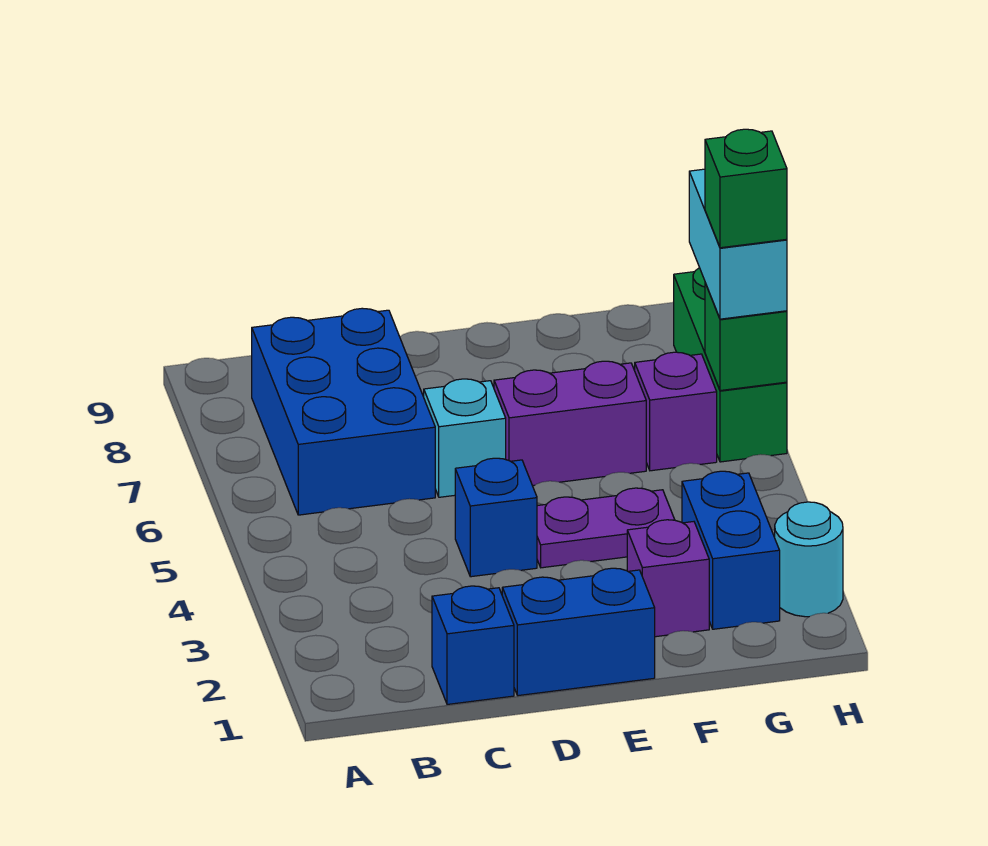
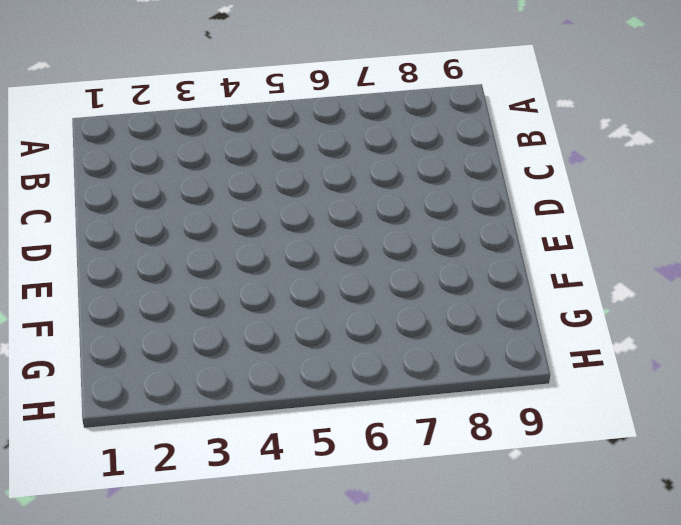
none -> blue brick B6:C8 level 1
none -> blue brick C1 level 1
none -> blue brick D1:E1 level 1

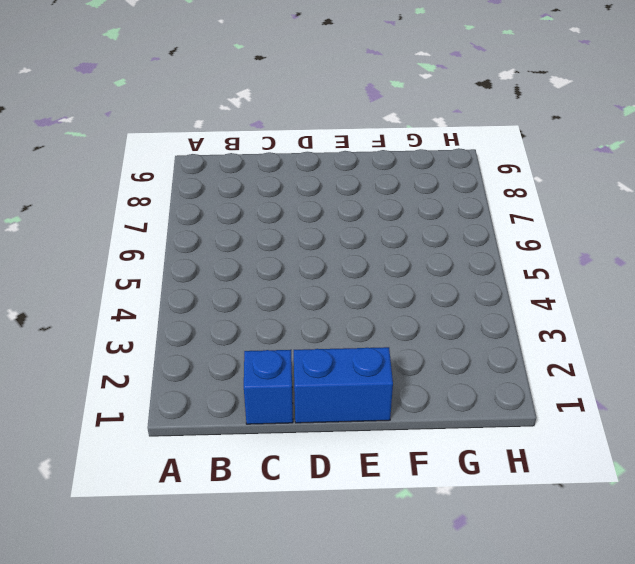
none -> blue brick B6:C8 level 1
none -> blue brick D4 level 1
none -> cyan brick D6 level 1

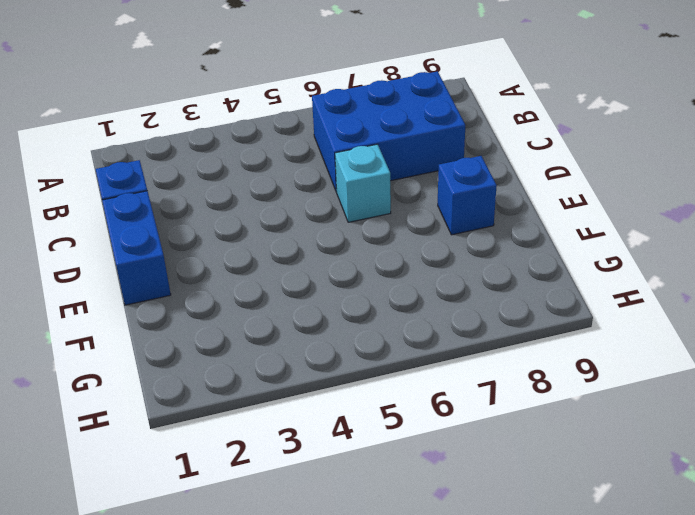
blue brick E8 level 1 -> blue brick D4 level 1
none -> purple plate E4:F4 level 1
none -> purple brick E6:F6 level 1
none -> purple brick F2 level 1

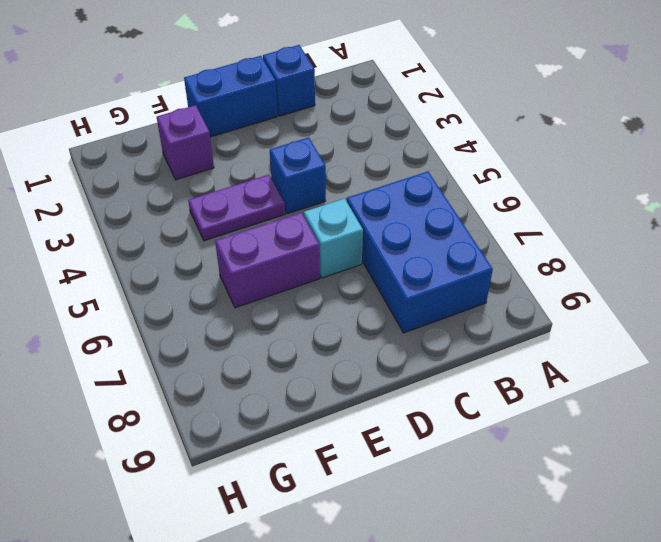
none -> blue brick G2:G3 level 1
none -> purple brick G6 level 1
none -> cyan round brick H2 level 1

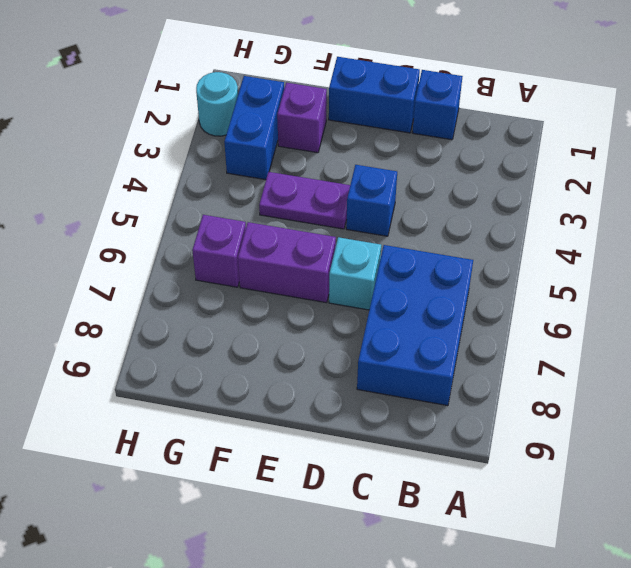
none -> green brick H6:H8 level 1
none -> green brick H6 level 2
none -> cyan brick H6:H7 level 3

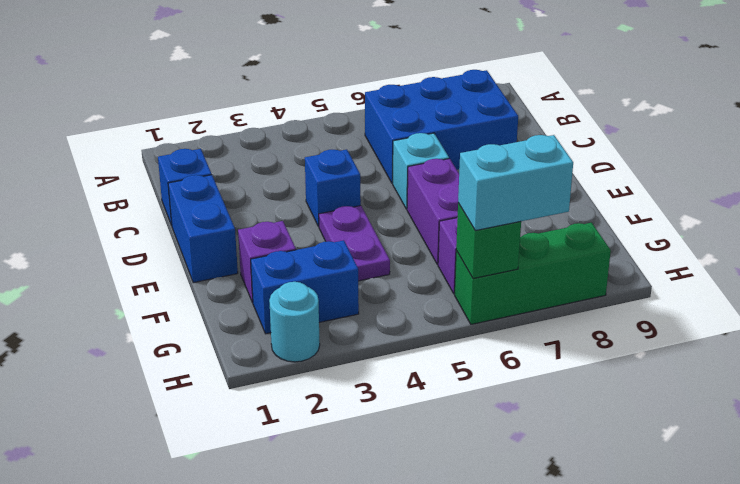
none -> green brick H6 level 4

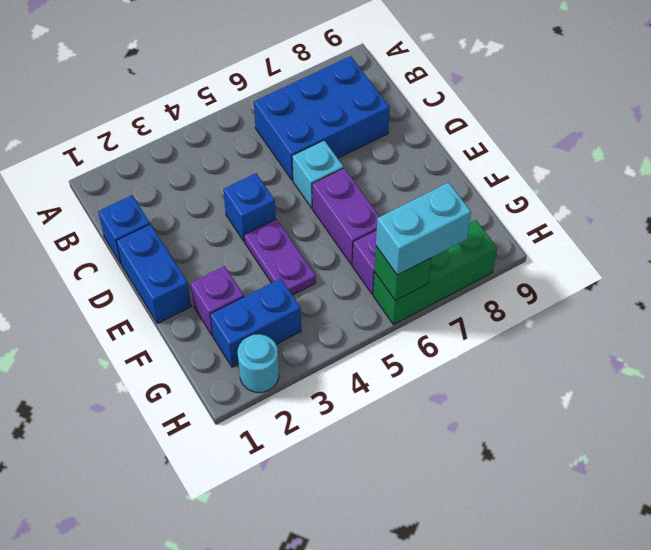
none -> green brick H6 level 4

